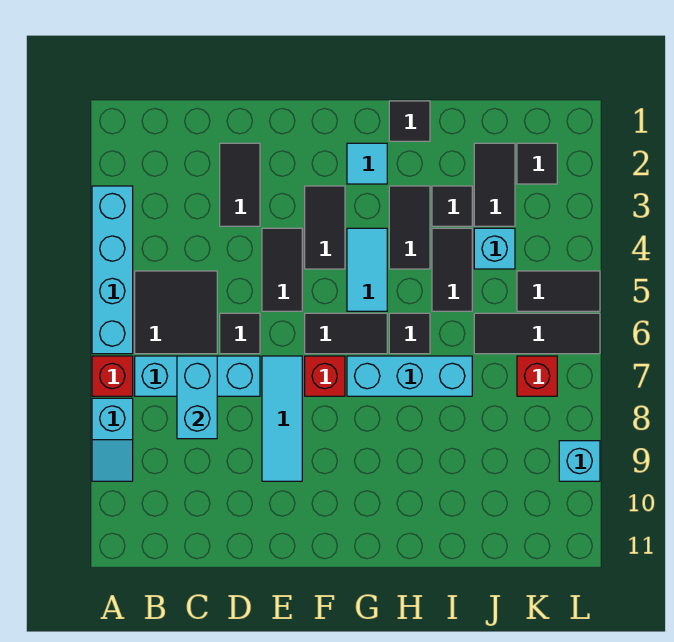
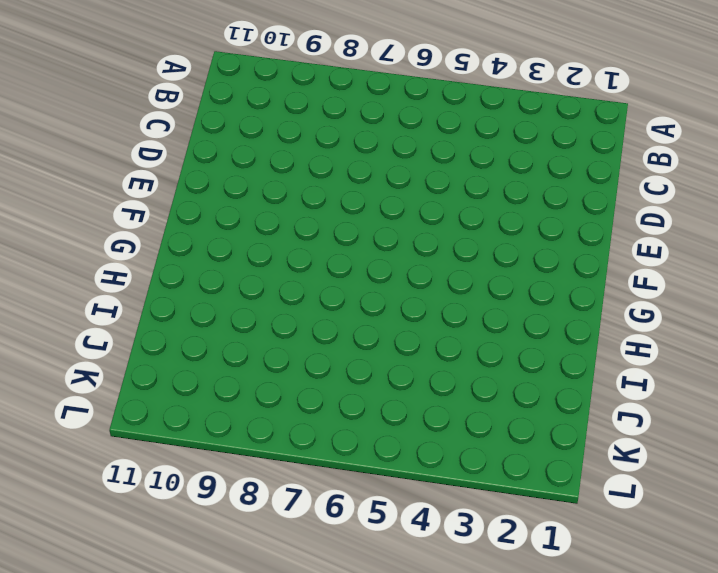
none -> cyan brick A3:A6 level 1
none -> red brick A7 level 1
none -> cyan slope A8:A9 level 1 top 8

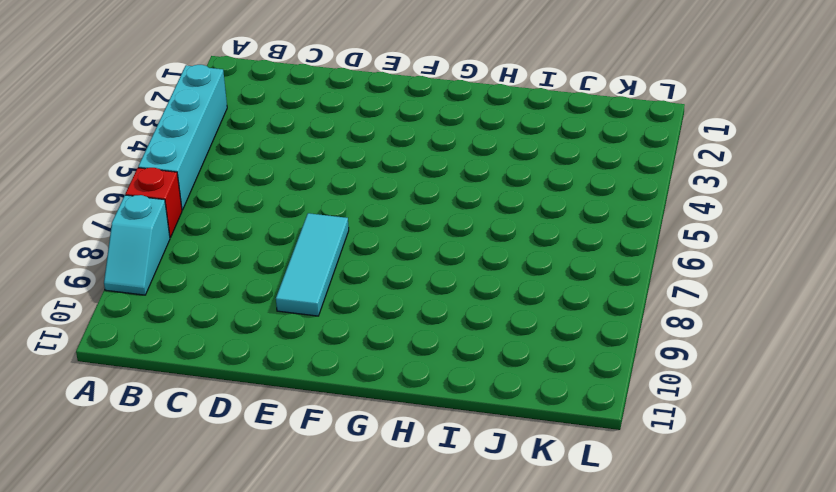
none -> black tile B5:C6 level 1
none -> cyan brick B7:D7 level 1
none -> black tile D2:D3 level 1

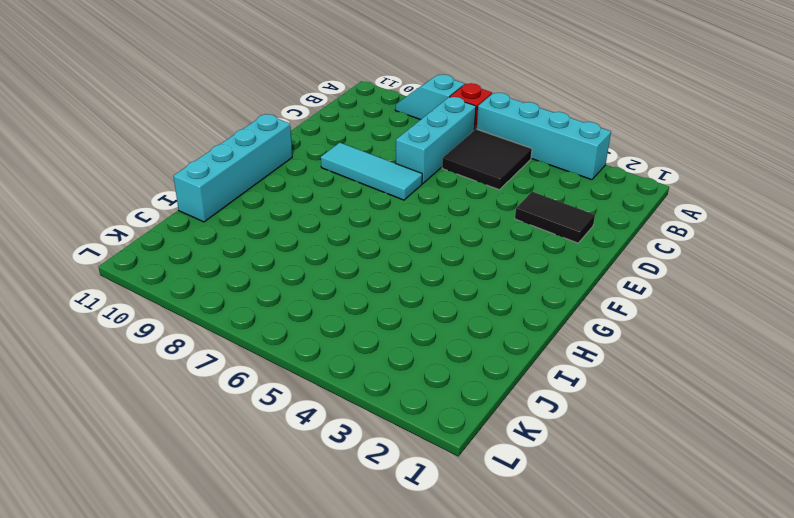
cyan brick F11:I11 level 1 -> none
none -> black tile D6 level 1
none -> black tile E4:E5 level 1
none -> black tile F3:F4 level 1

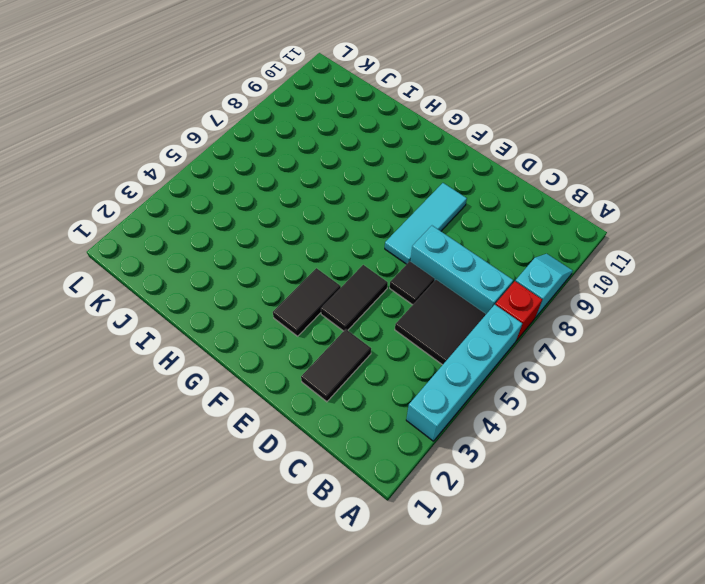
none -> black tile F6:G6 level 1
none -> red brick F7 level 1
none -> cyan tile G2 level 1

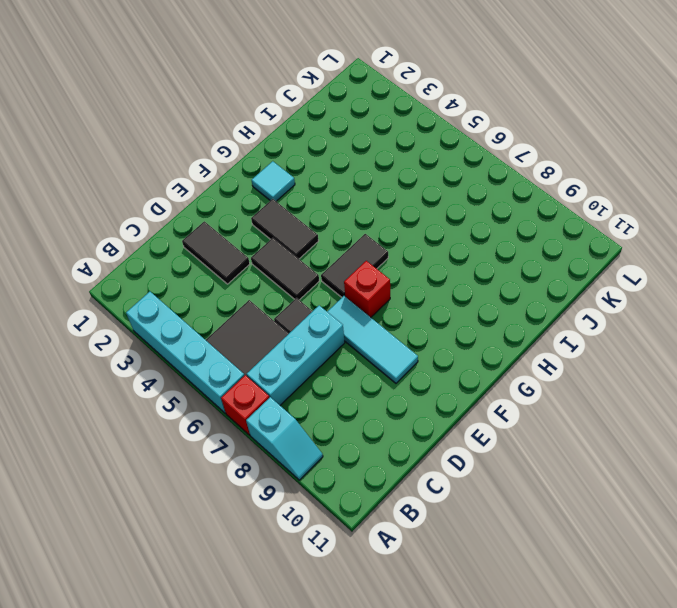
none -> cyan tile G4:G5 level 1
none -> cyan brick G7:I7 level 1
none -> black tile H1 level 1

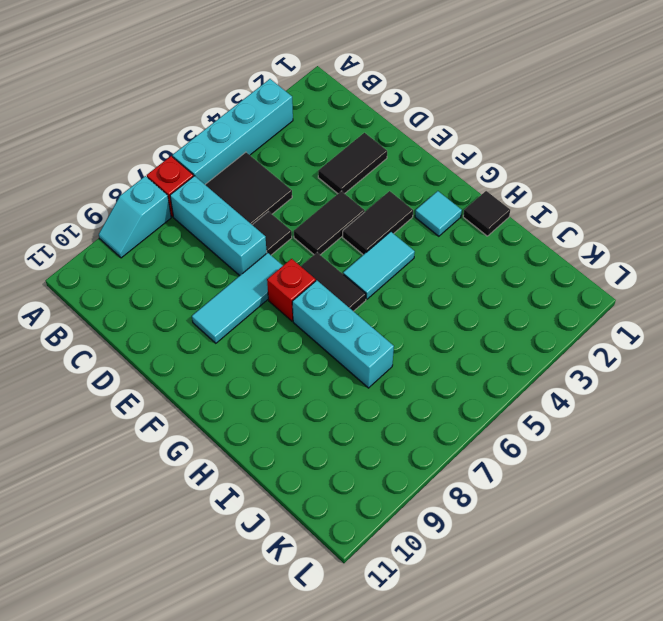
none -> black tile H3:H4 level 1
none -> black tile H6 level 1
none -> black tile I3 level 1

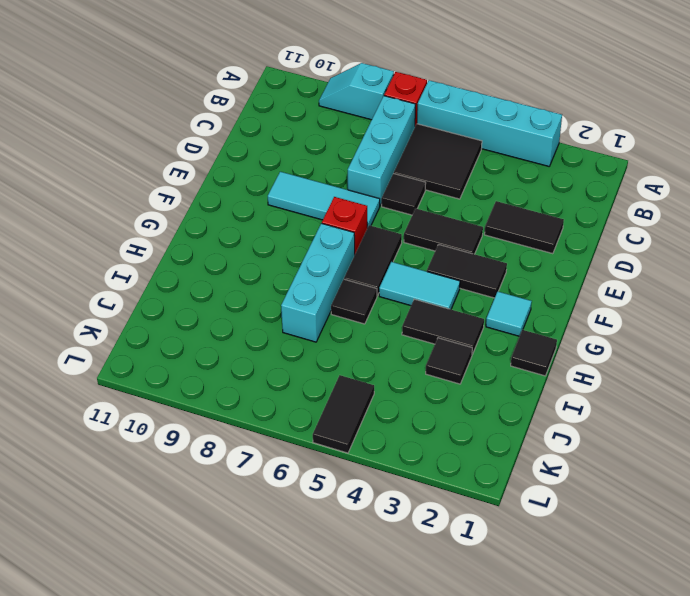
none -> black tile I4:I5 level 1
none -> black tile J2:J3 level 1
none -> cyan brick J4 level 1

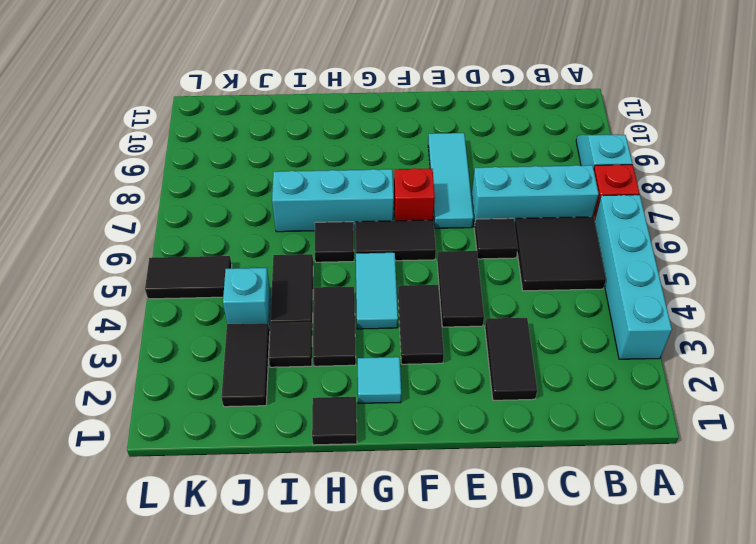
none -> black tile J6:L6 level 1
none -> black tile K2 level 1
none -> red brick K7 level 1

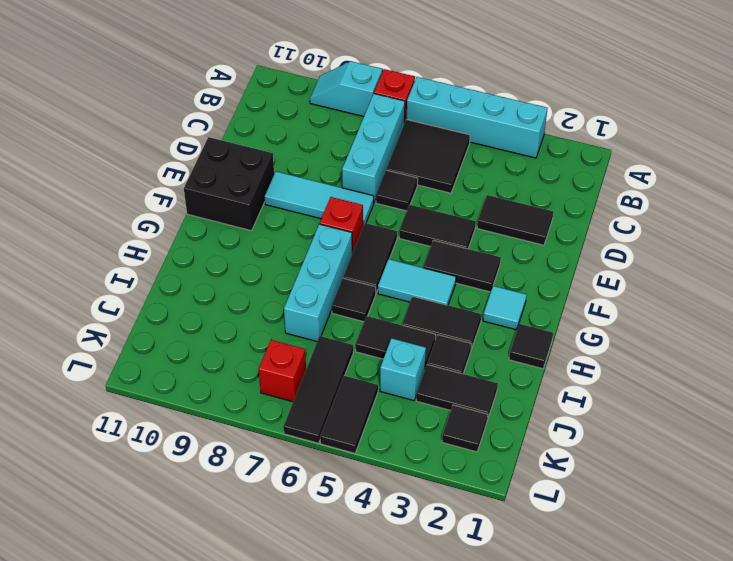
black brick E10:F11 level 1 -> none
none -> cyan brick L9 level 1
none -> cyan brick C7:C8 level 2

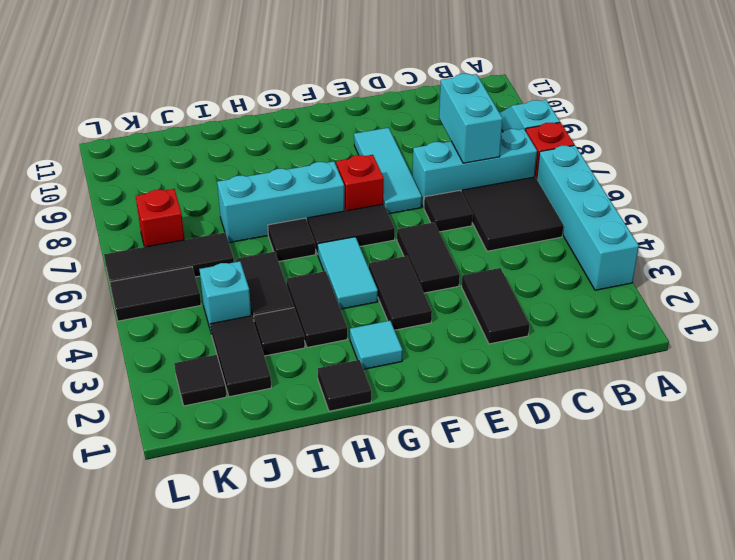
none -> cyan brick L9 level 1

